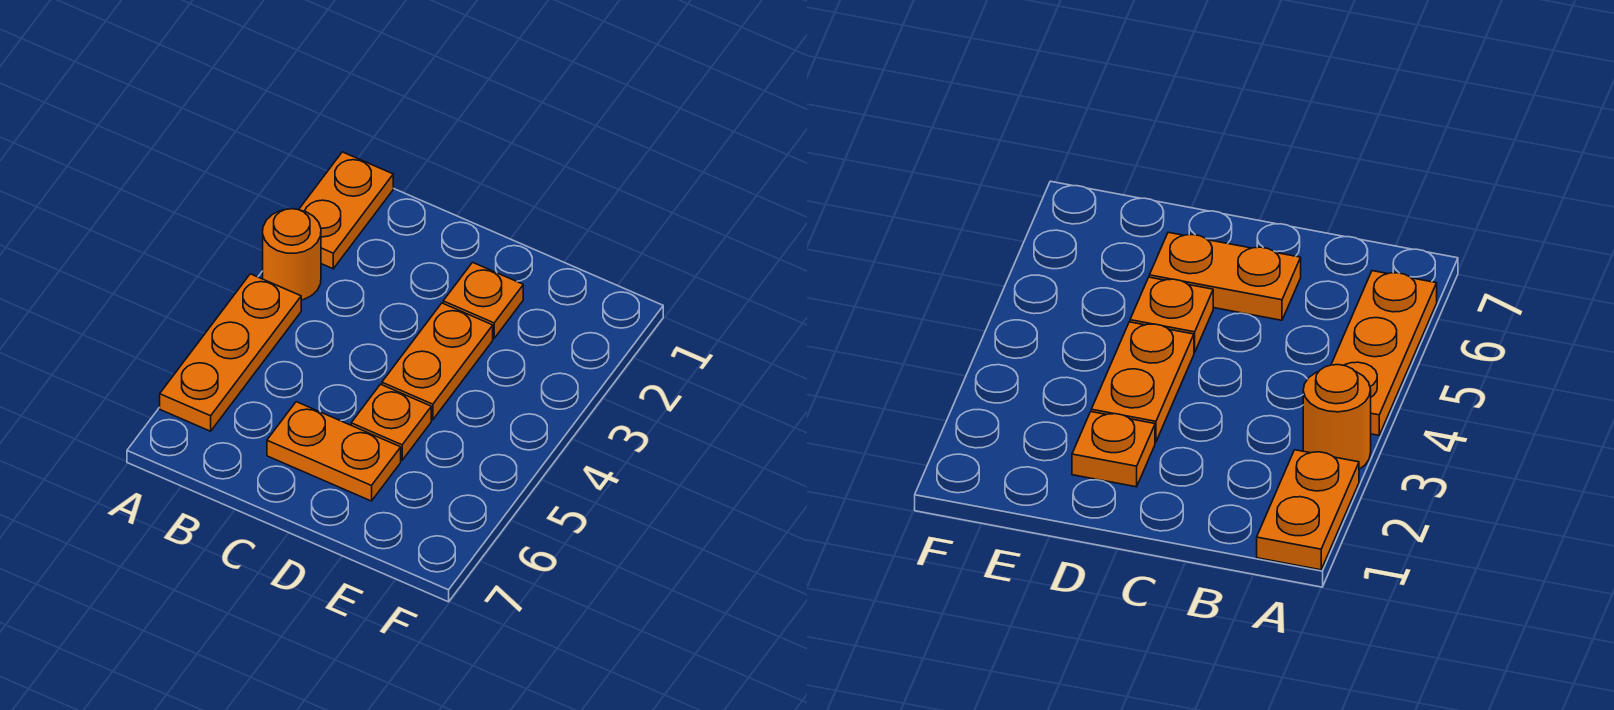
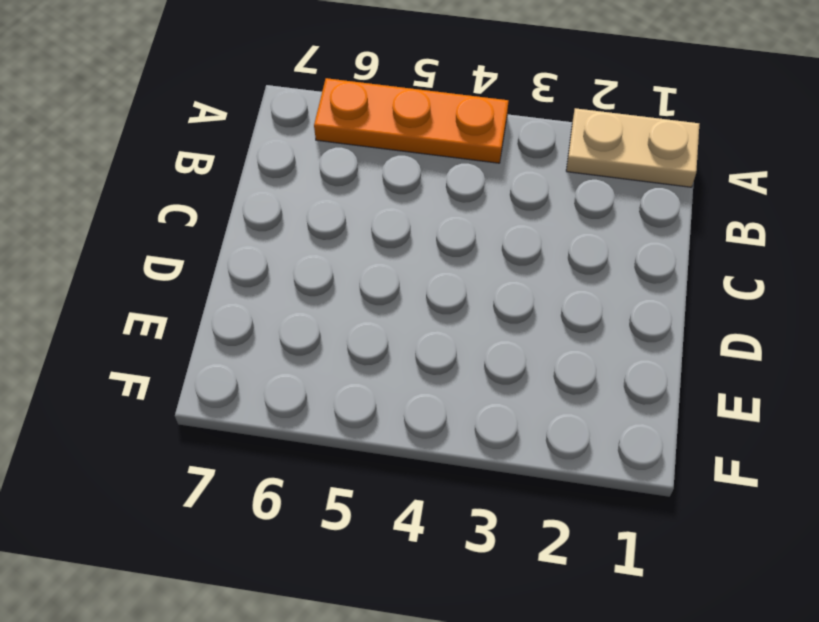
tan plate A1:A2 level 1 -> orange plate A1:A2 level 1
none -> orange round brick A3 level 1
none -> orange plate C6:D6 level 1

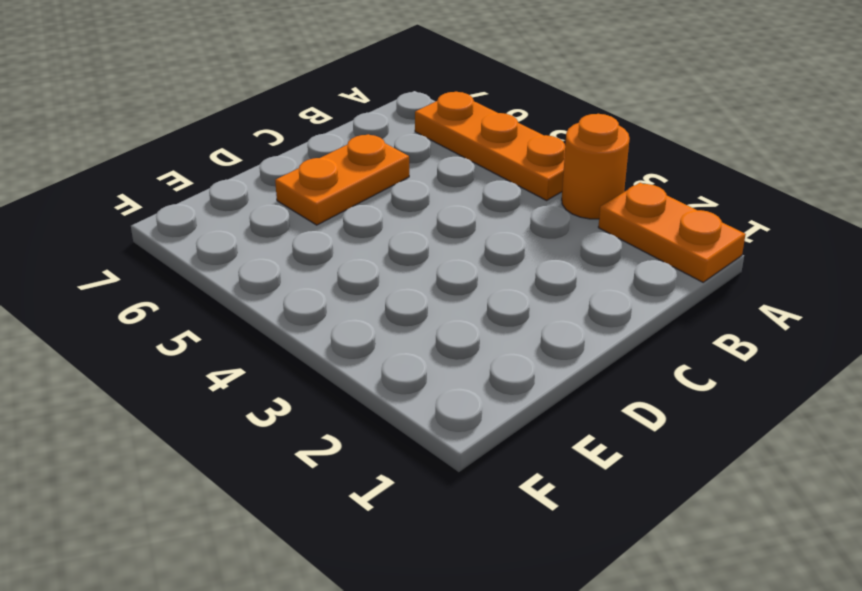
none -> orange plate D2 level 1
none -> orange plate D3:D4 level 1

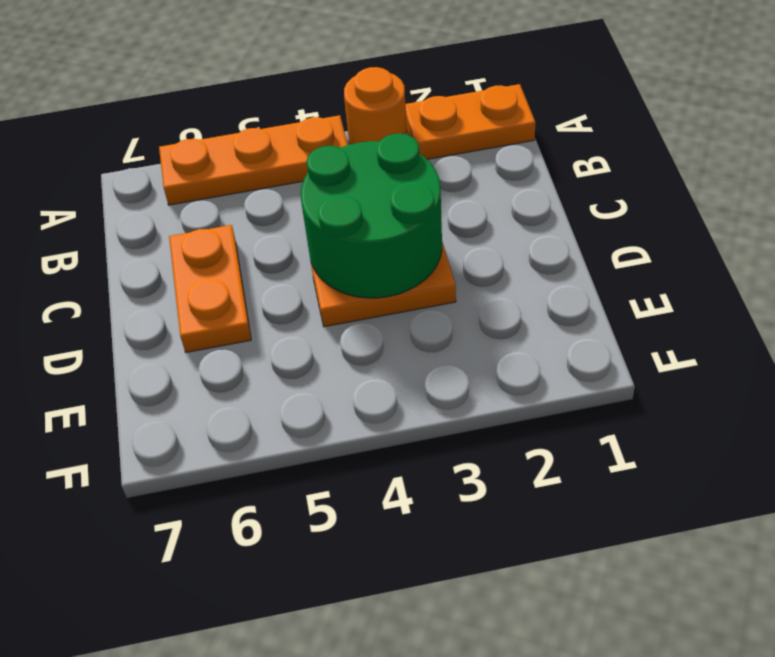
green round brick C3:D4 level 2 -> none
none -> orange plate D2 level 1
none -> orange plate D5 level 1

